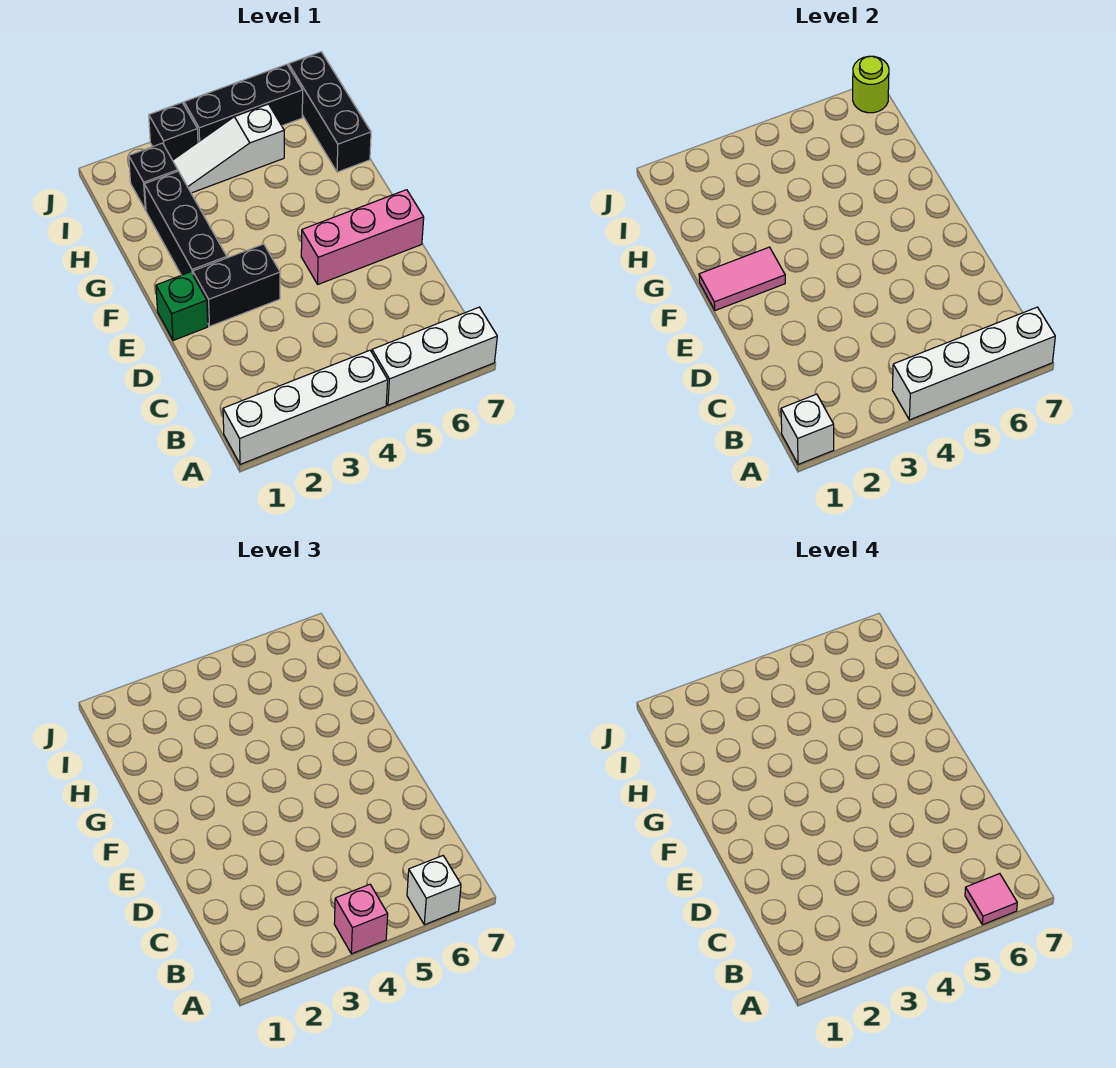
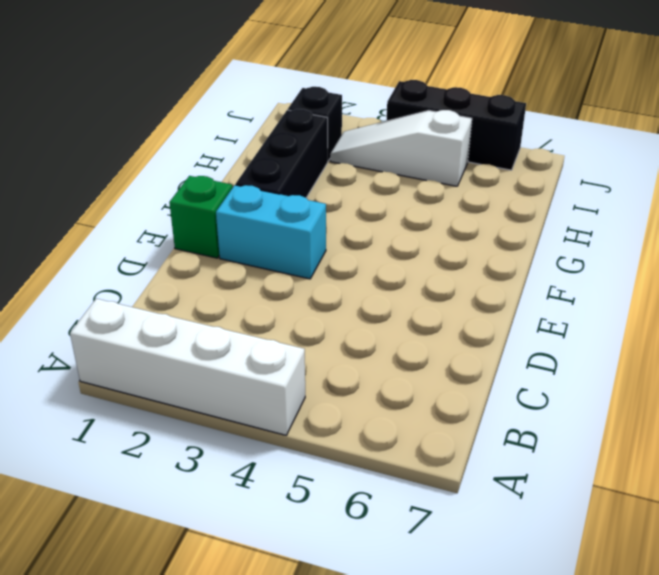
cyan brick E2:E3 level 1 -> black brick E2:E3 level 1
none -> white brick A5:A7 level 1
none -> pink brick E5:E7 level 1
none -> black brick H7:J7 level 1

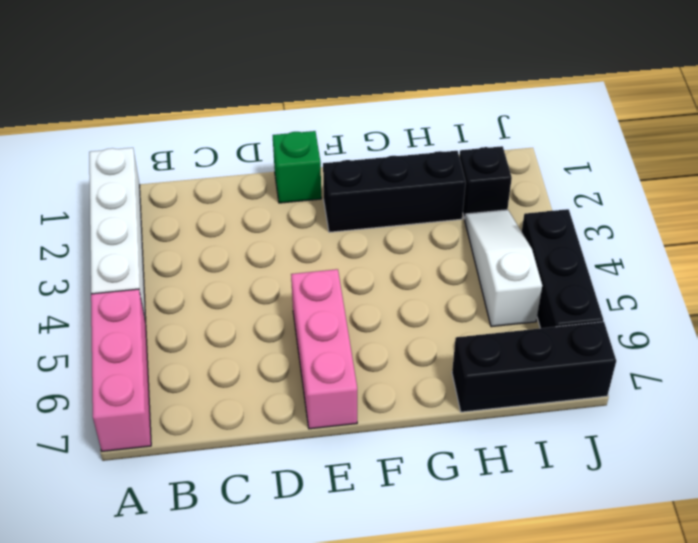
pink brick A5:A7 level 1 -> white brick A5:A7 level 1
none -> black brick E2:E3 level 1
none -> black brick J3 level 1
none -> white brick A1 level 2

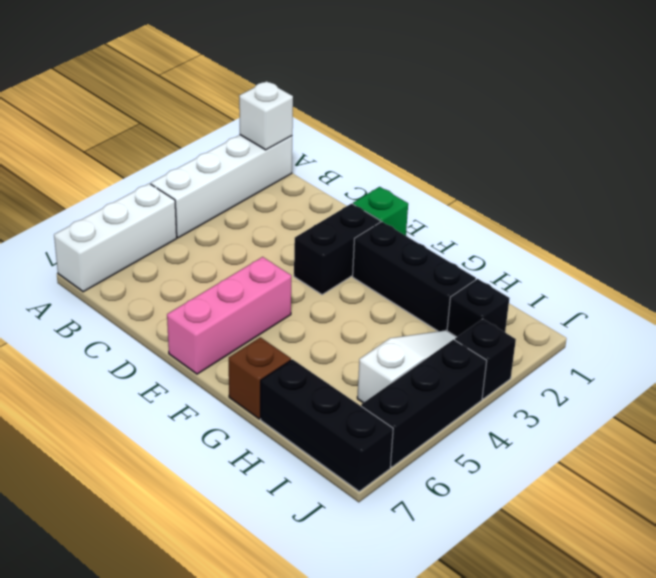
brown brick G7 level 1 -> none
none -> white brick A4:A7 level 2
none -> pink tile F1:F2 level 2
none -> lime round brick J7 level 2

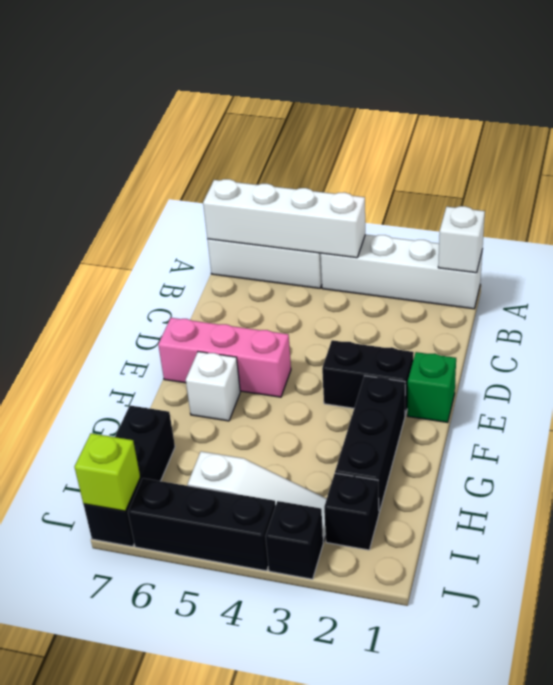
white brick F6 level 1 -> white brick A6 level 3
lime brick J7 level 2 -> lime round brick J7 level 2
none -> pink tile F1:F2 level 2
none -> pink brick A4 level 3
none -> pink tile A6 level 4

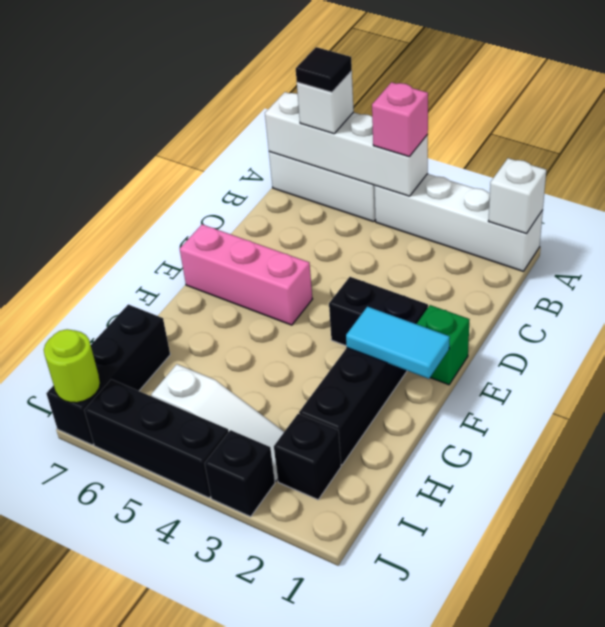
black tile A6 level 4 -> pink tile A6 level 4
cyan tile F1:F2 level 2 -> pink tile F1:F2 level 2

